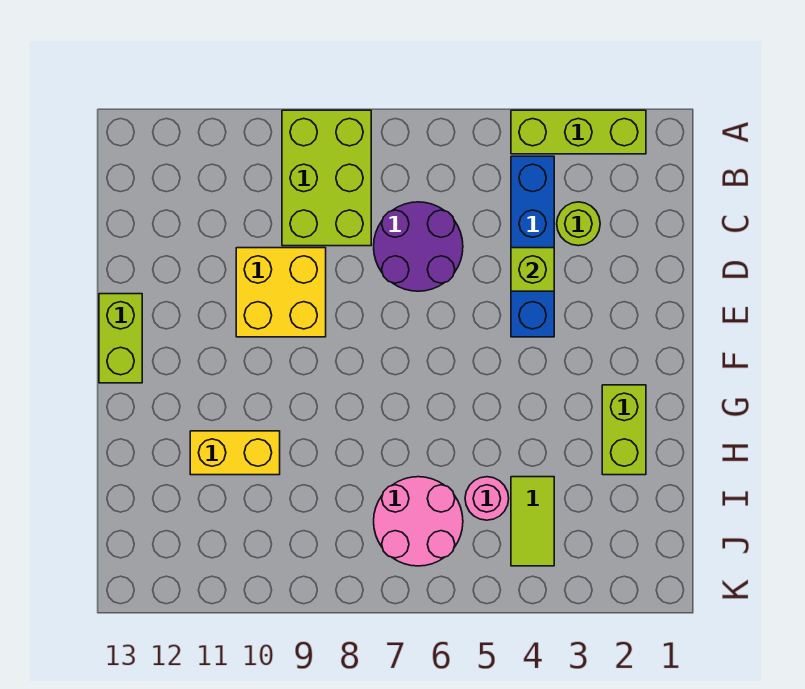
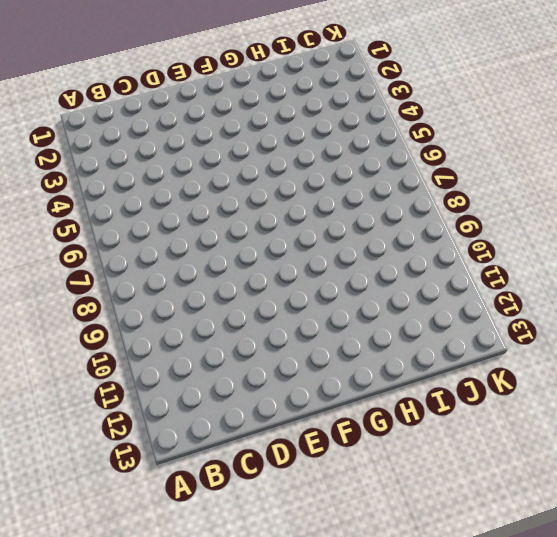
none -> lime brick A2:A4 level 1
none -> lime brick A8:C9 level 1
none -> blue brick B4:E4 level 1

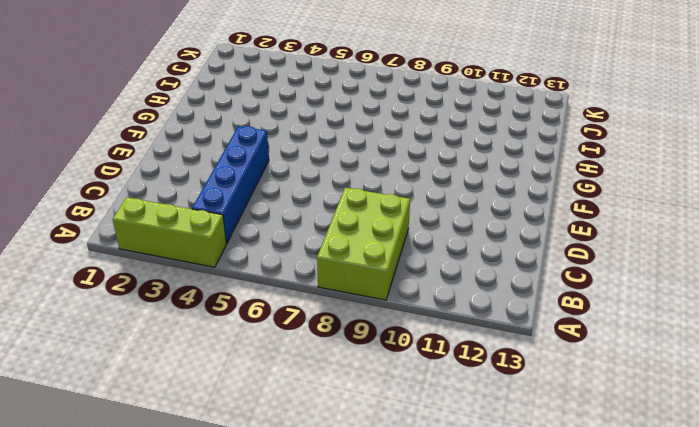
none -> lime round brick C3 level 1
none -> purple round brick C6:D7 level 1
none -> yellow brick D9:E10 level 1

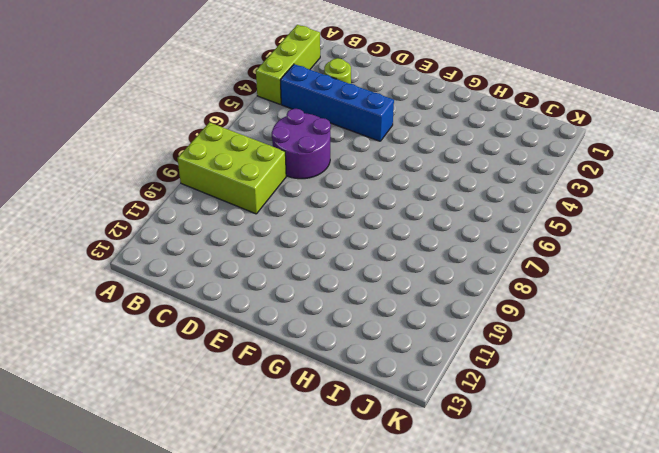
none -> yellow brick D9:E10 level 1
none -> lime brick E13:F13 level 1
none -> lime brick G2:H2 level 1

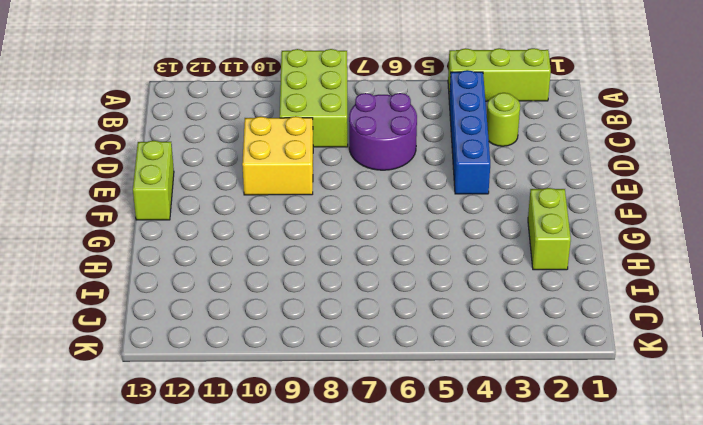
none -> yellow brick H10:H11 level 1
none -> lime tile I4:J4 level 1
none -> pink round brick I5 level 1

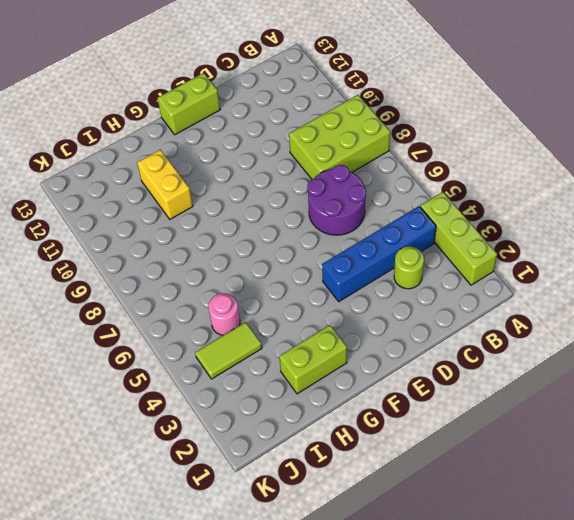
none -> yellow brick D9:E10 level 1
none -> pink round brick I6:J7 level 1
none -> lime brick D4 level 2

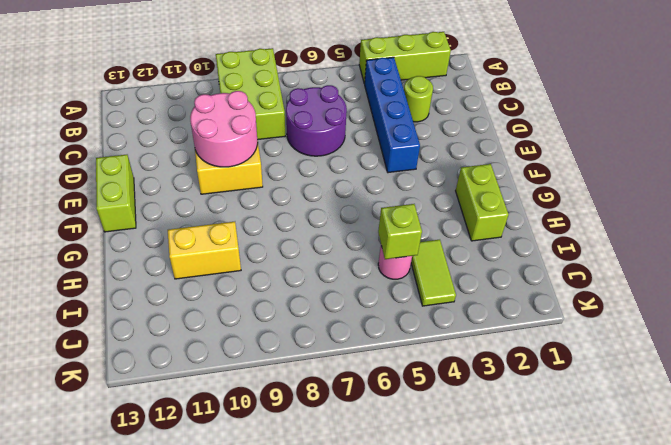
pink round brick D9:E10 level 2 -> pink round brick I6:J7 level 1
lime brick I5 level 2 -> lime brick D4 level 2

